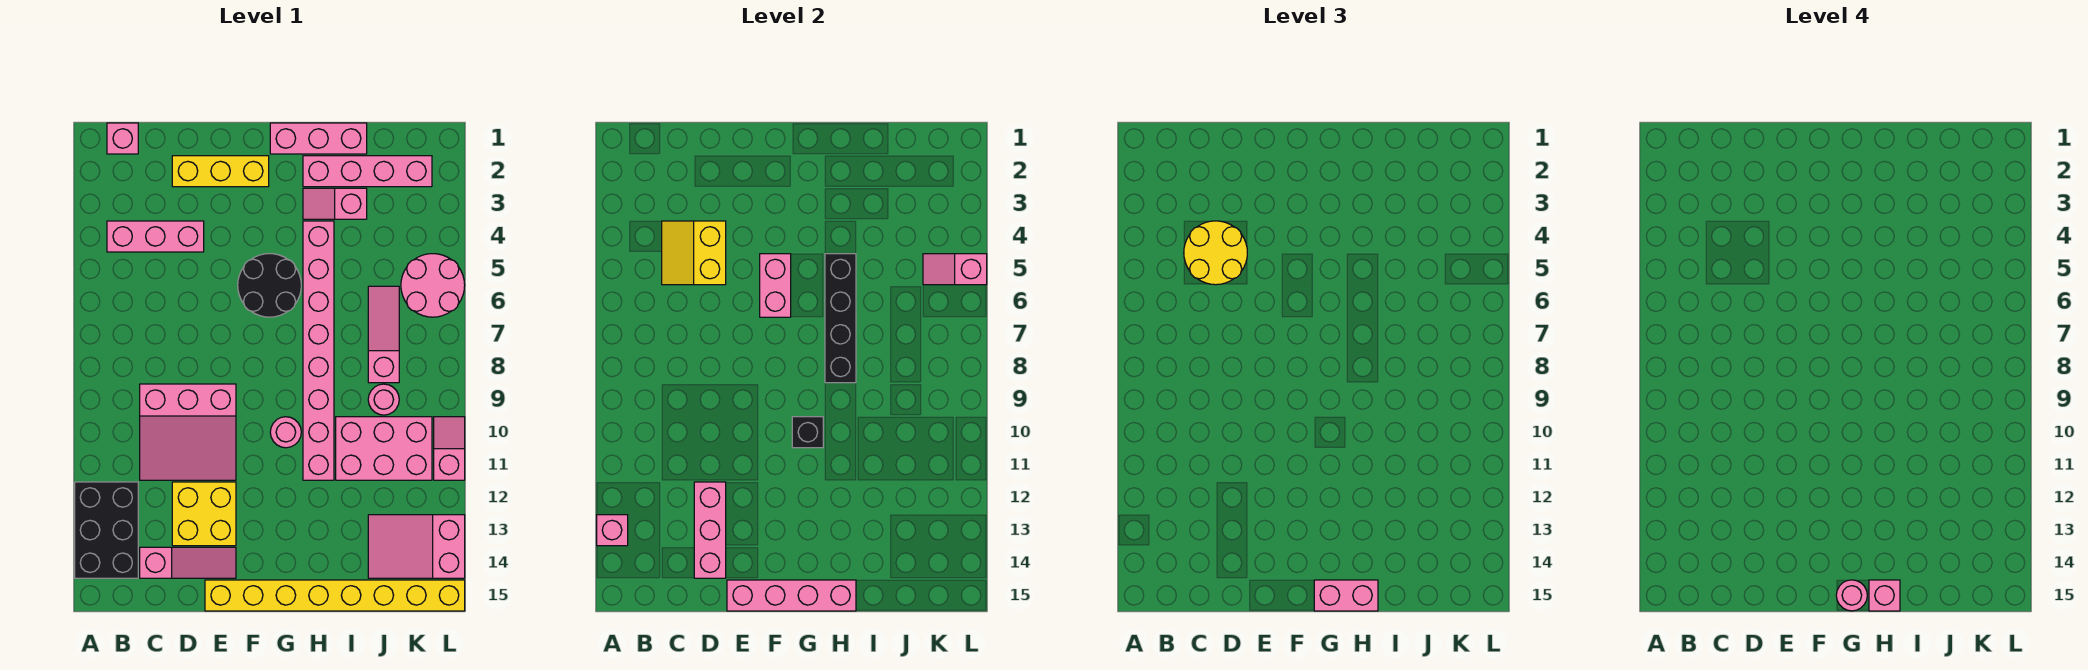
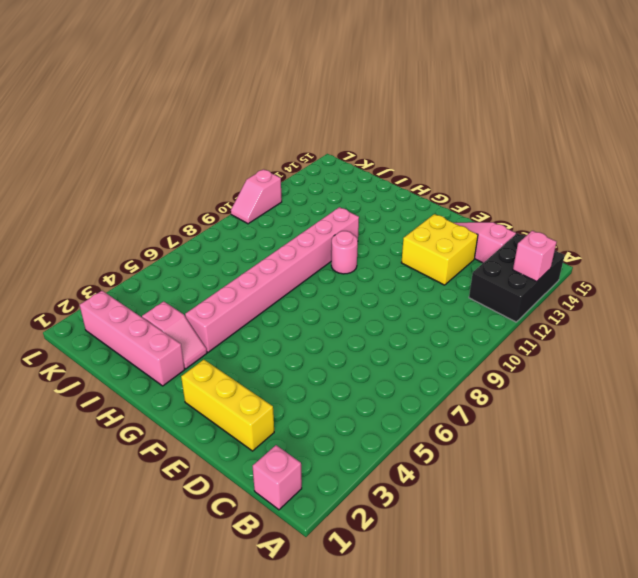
none -> pink brick B4:D4 level 1
none -> pink slope C9:E11 level 1 top 9
none -> yellow brick E15:L15 level 1
none -> black round brick F5:G6 level 1

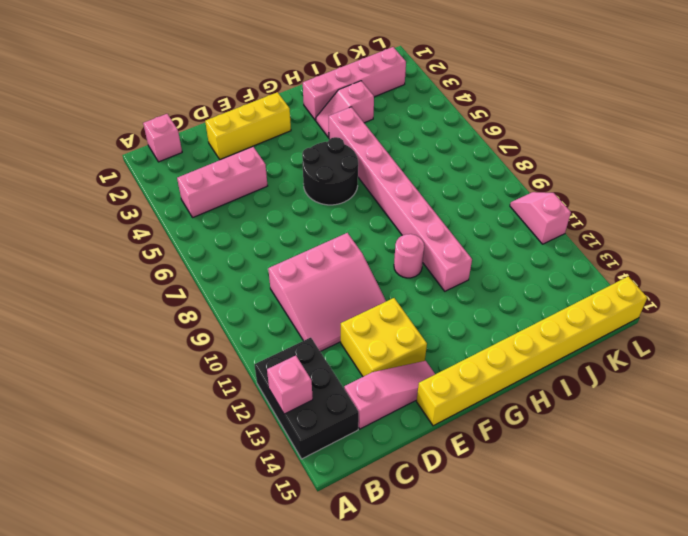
none -> pink brick G1:I1 level 1
none -> pink brick I10:K11 level 1
none -> pink slope J6:J8 level 1 top 8
none -> pink round brick J9 level 1

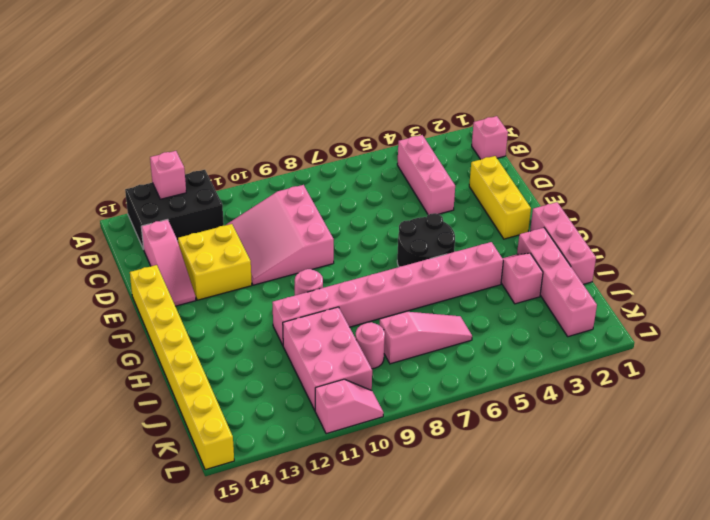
none -> pink slope J13:L14 level 1 top L
none -> pink round brick K5:L6 level 1
none -> yellow slope C4:D5 level 2 top D
none -> pink brick D12:D14 level 2

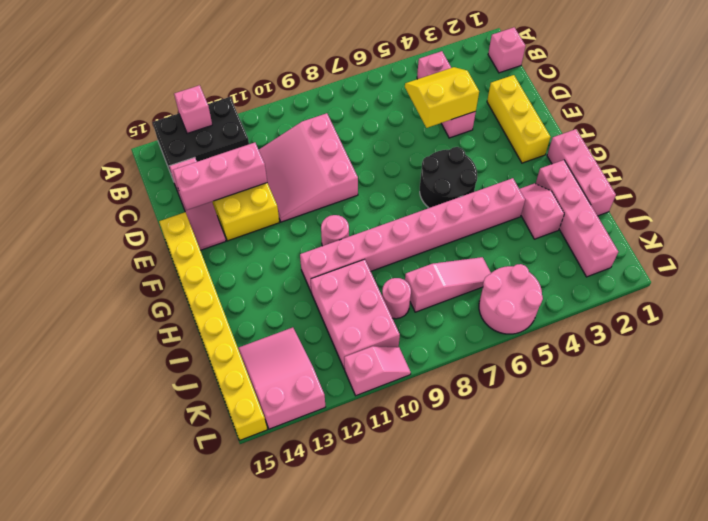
none -> pink brick E15:H15 level 2
none -> pink brick F5:F6 level 2
none -> black brick G10 level 2
none -> black brick H5:H8 level 2

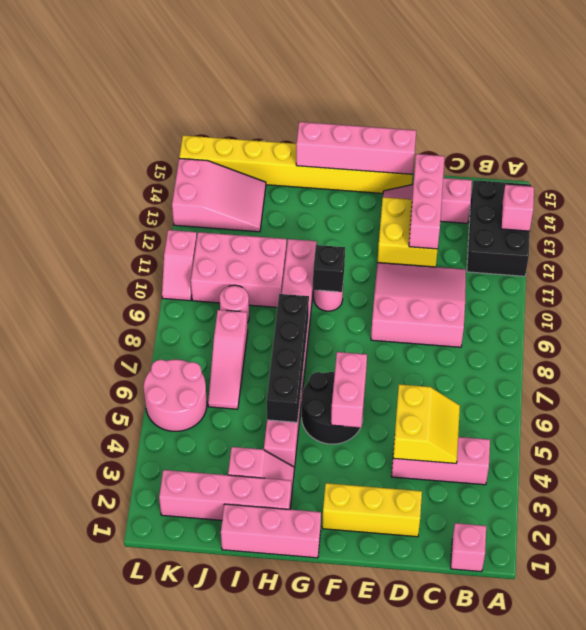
none -> pink slope K5:L5 level 2 top L
none -> yellow round brick C4:D5 level 3
none -> pink brick G15:H15 level 3
none -> pink round brick G15 level 4

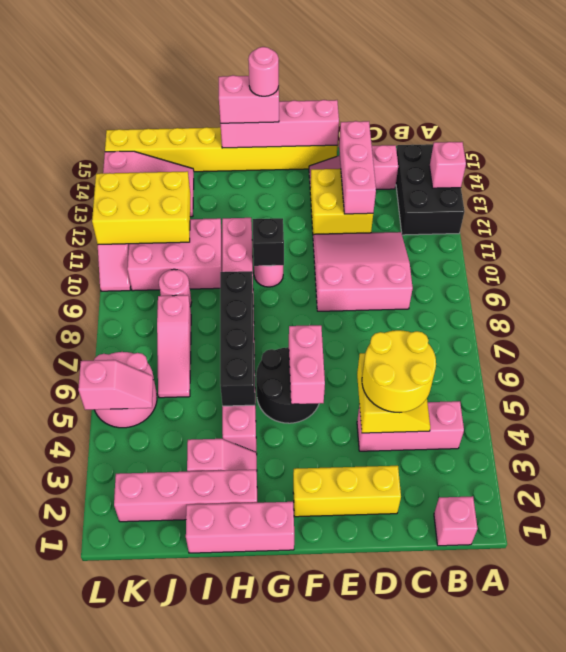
yellow brick J11:L12 level 2 -> none
none -> pink brick H15 level 4

